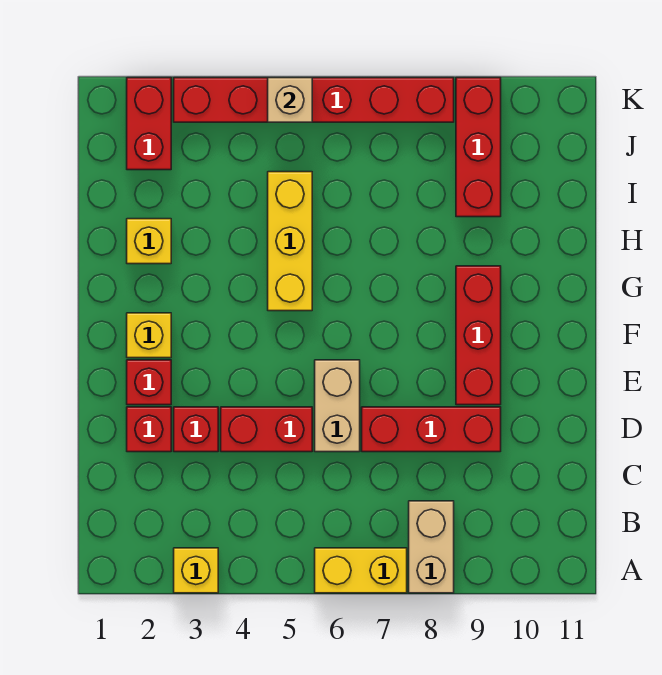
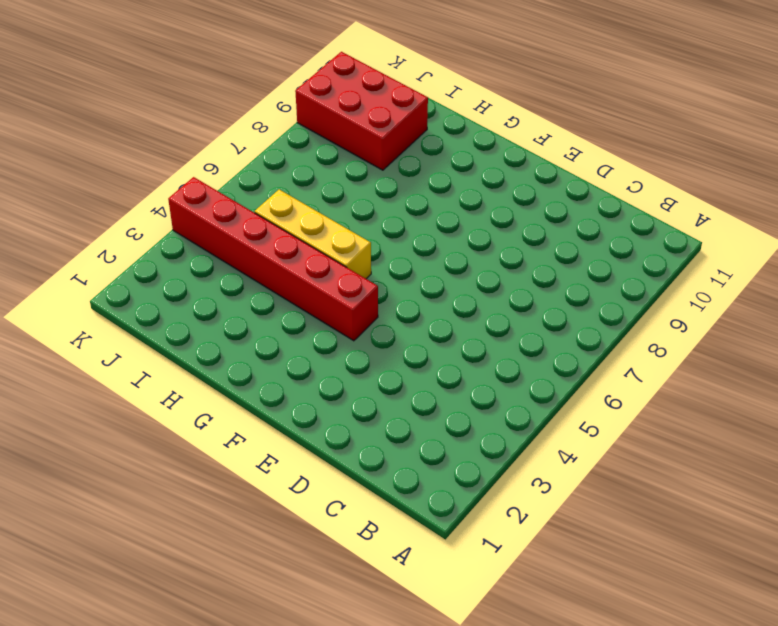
red brick F4:K4 level 1 -> red brick K3:K8 level 1
red brick I9:K10 level 1 -> red brick I9:K9 level 1
none -> yellow brick A3 level 1
none -> yellow brick A6:A7 level 1
none -> tan brick A8:B8 level 1

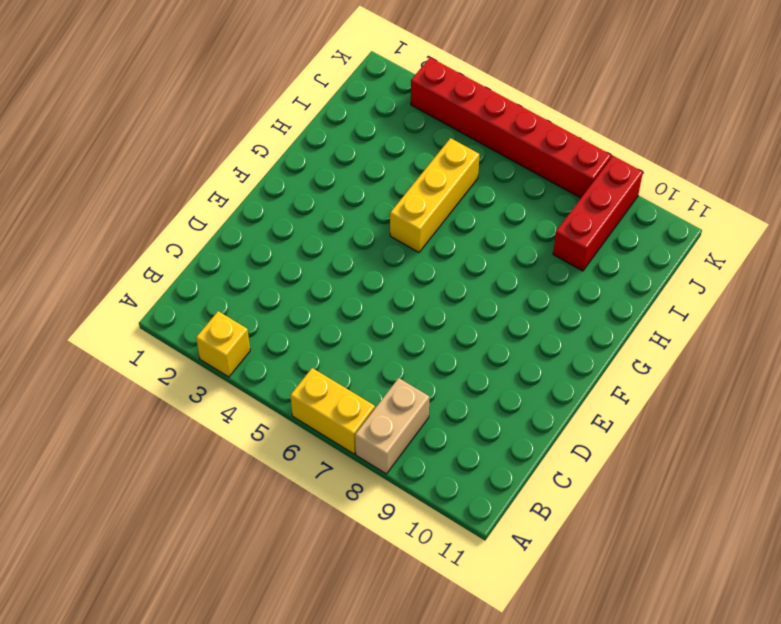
none -> red brick D2 level 1
none -> red brick D3 level 1
none -> red brick D4:D5 level 1

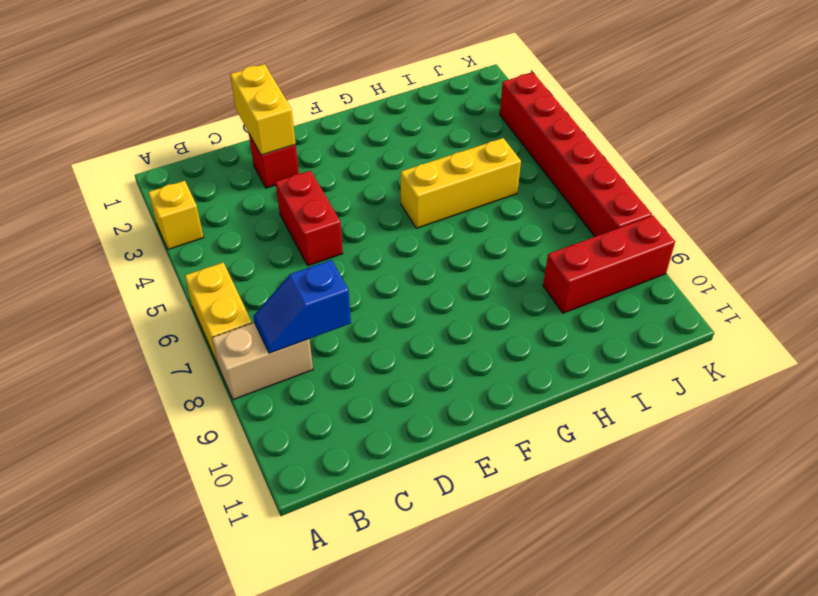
blue slope B8:C8 level 2 top C -> none
yellow brick D1:D2 level 2 -> none
none -> red brick D3 level 1
none -> tan brick D6:E6 level 1
none -> red brick D7:D9 level 1

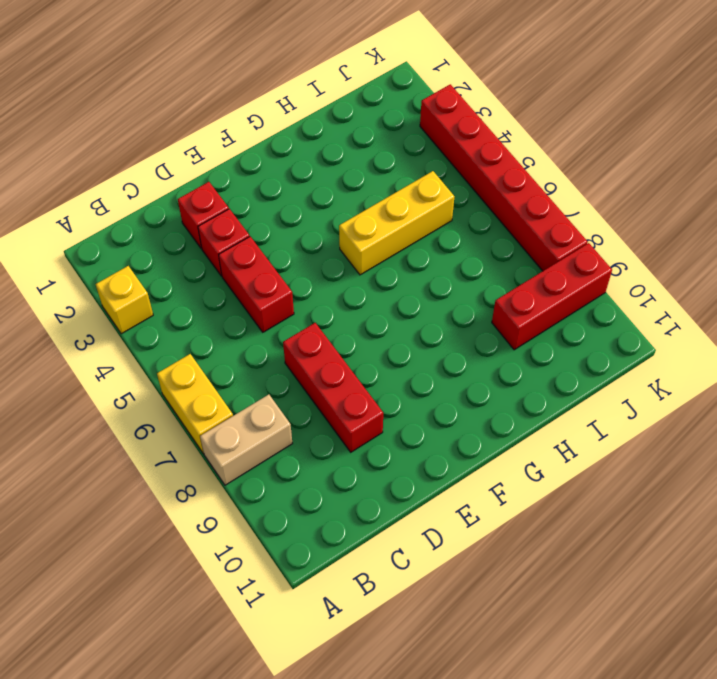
none -> tan brick D6:E6 level 1
none -> red brick E2 level 1
none -> red brick E9:G9 level 1

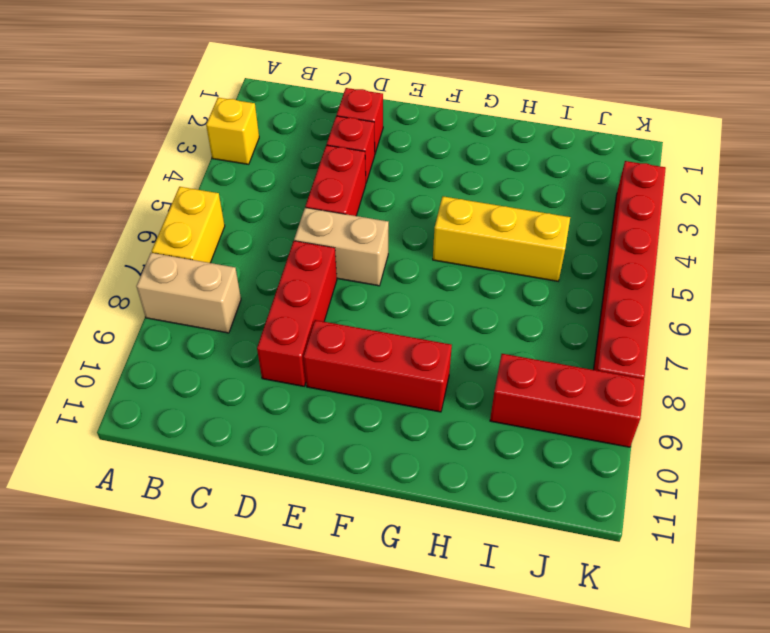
none -> red brick E2 level 1
none -> yellow brick F2 level 1
none -> yellow brick H2 level 1

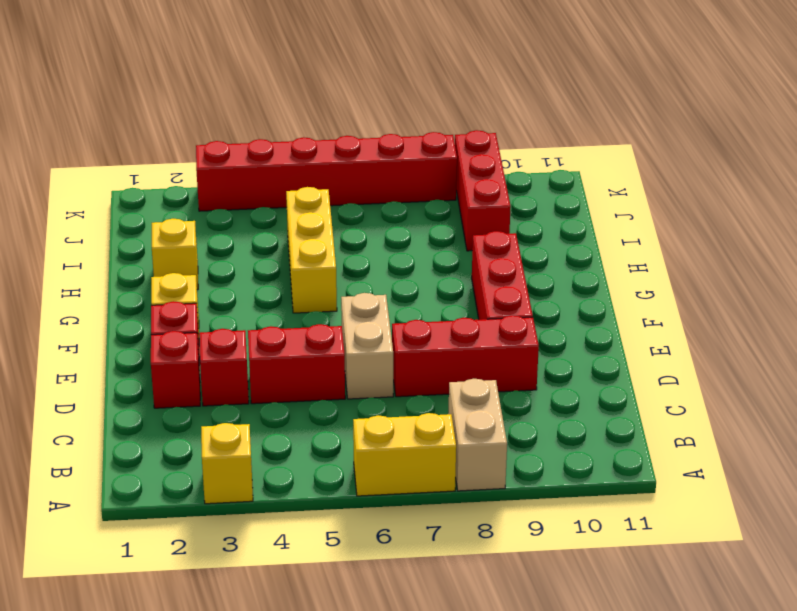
none -> red brick J2:K2 level 1
none -> tan brick K5 level 2

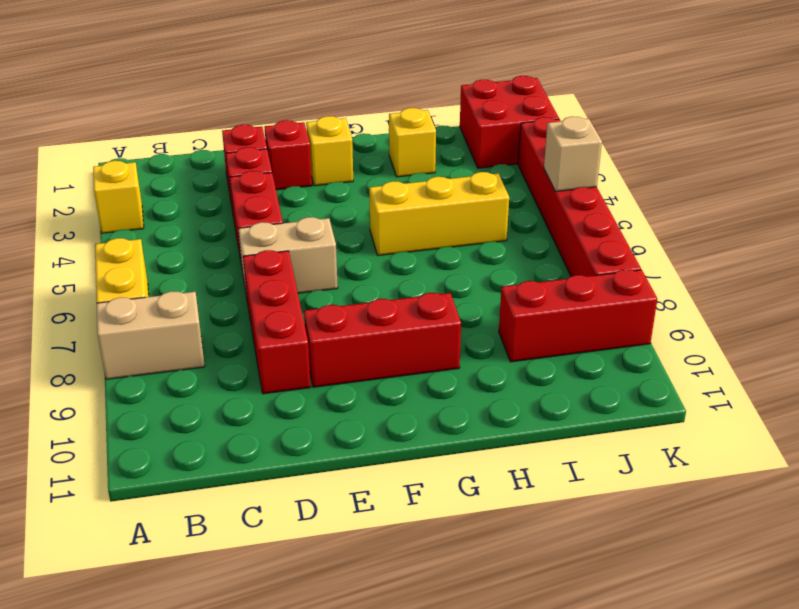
red brick J1:K2 level 1 -> red brick J2:K2 level 1

